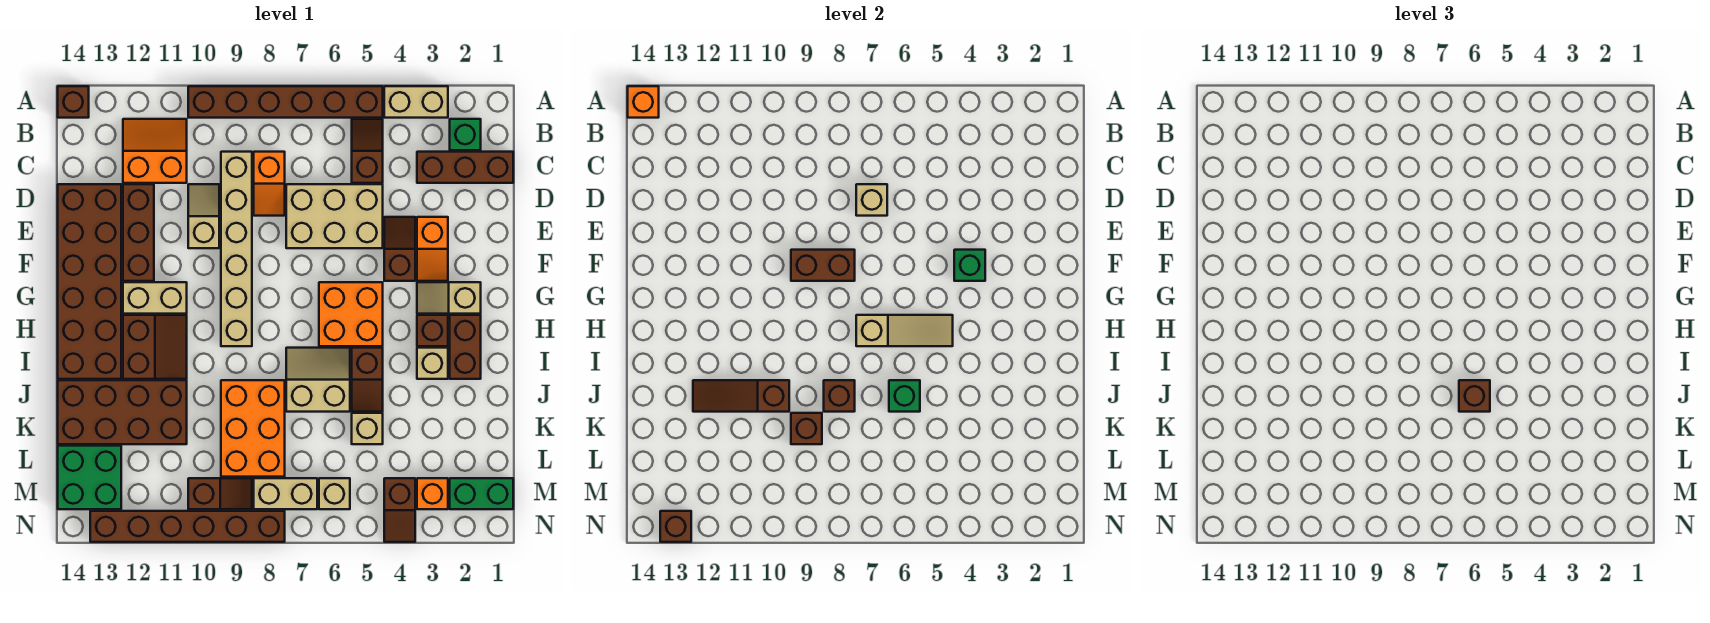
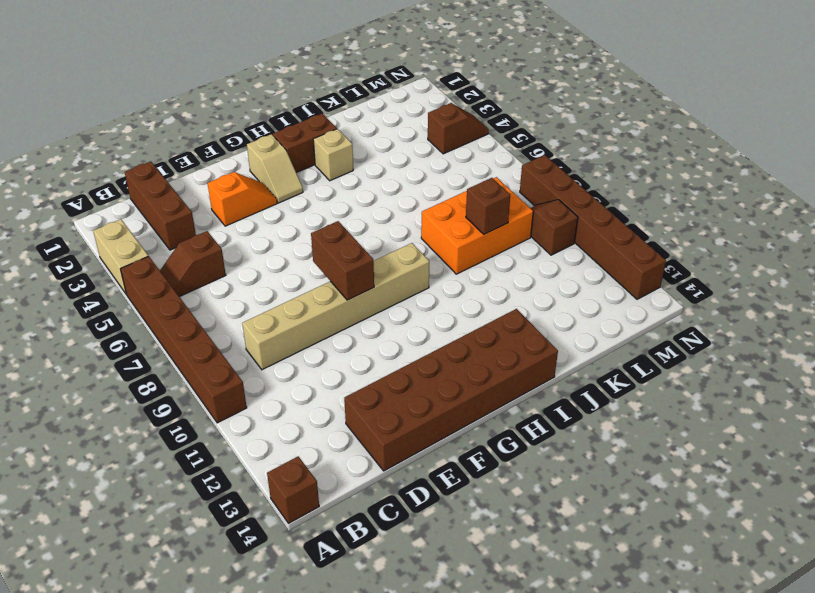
none -> green brick B2 level 1
none -> orange slope B11:C12 level 1 top C
none -> orange slope C8:D8 level 1 top C
none -> tan brick D5:E7 level 1

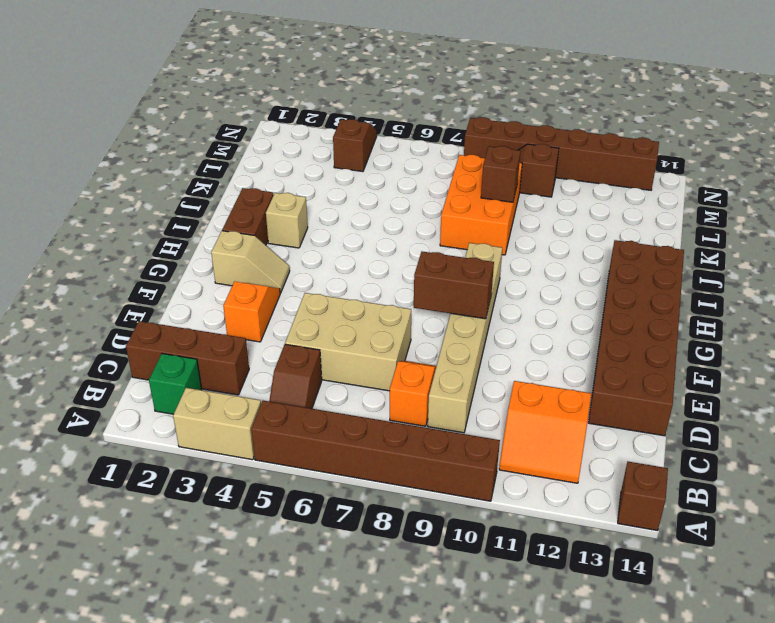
none -> tan slope D10:E10 level 1 top E
none -> brown brick D12:F12 level 1
none -> brown slope E4:F4 level 1 top F
none -> orange brick G5:H6 level 1

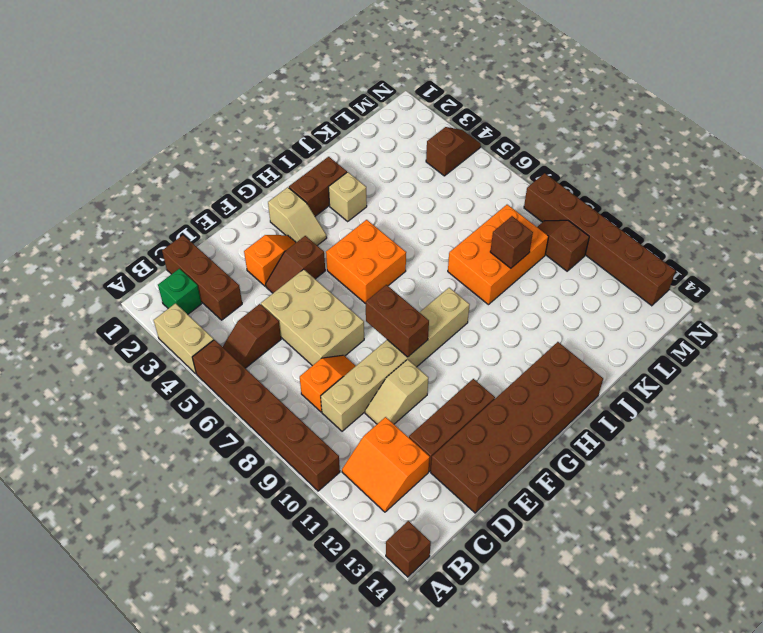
none -> tan brick G11:G12 level 1
none -> brown brick H3 level 1
none -> brown slope H11:I12 level 1 top 12
none -> brown slope I5:J5 level 1 top I

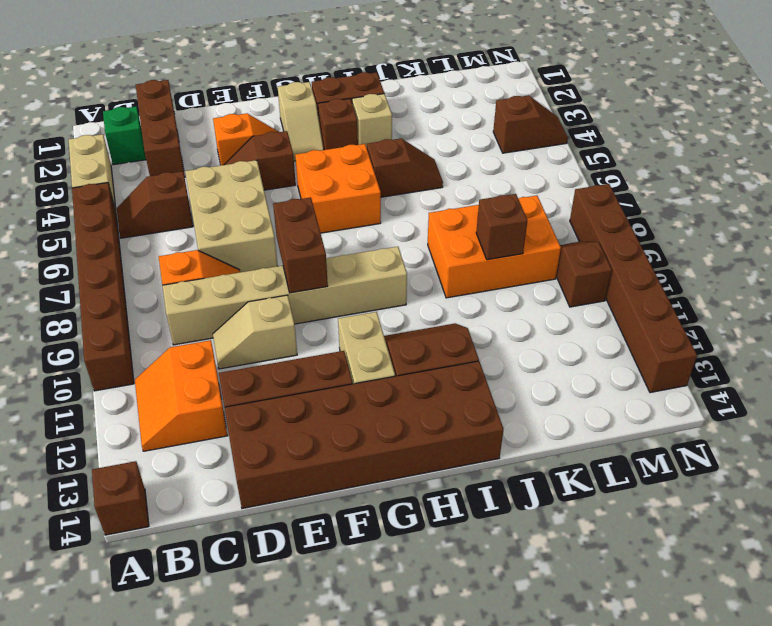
none -> tan slope I6:J7 level 1 top J
none -> brown brick J11:K14 level 1
none -> tan brick K5 level 1
none -> green brick L13:M14 level 1

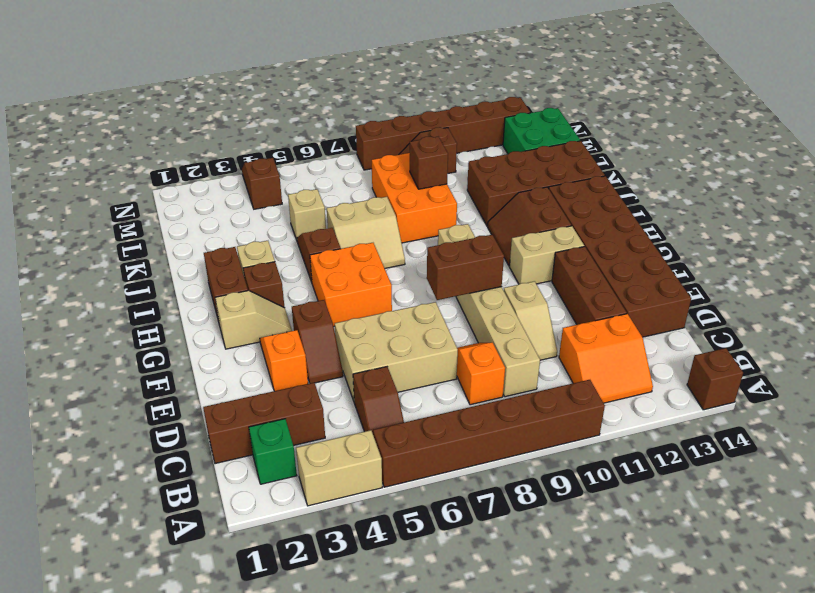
none -> green brick M1:M2 level 1
none -> orange brick M3 level 1
none -> tan brick M6 level 1
none -> tan brick M7:M8 level 1

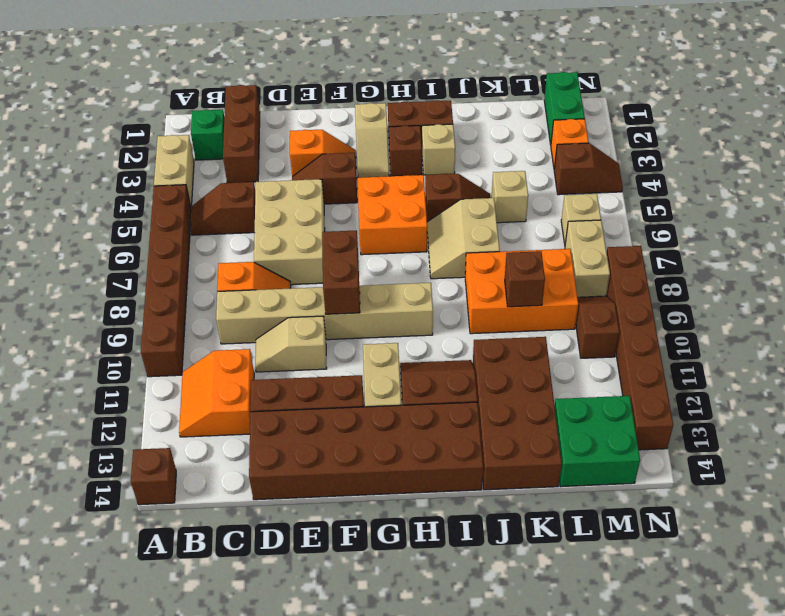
none -> orange brick A14 level 2
none -> tan brick D7 level 2
none -> green brick F4 level 2
none -> tan slope H5:H7 level 2 top 7

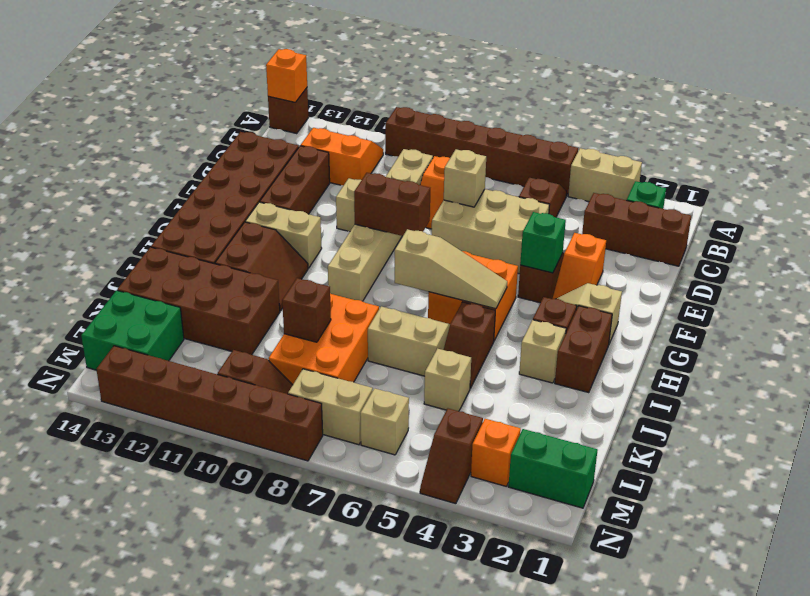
none -> green brick J6 level 2
none -> brown brick J8 level 2
none -> brown slope J10:J12 level 2 top 10
none -> brown brick N13 level 2

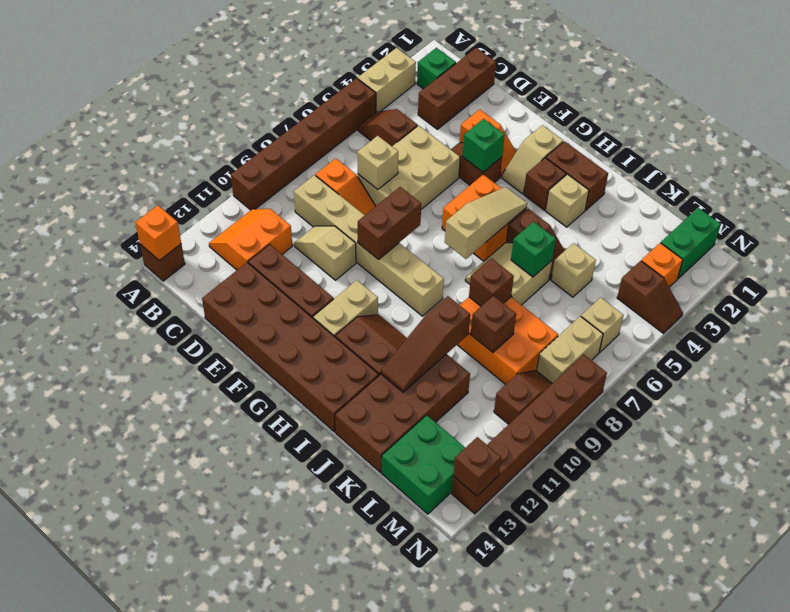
none -> brown brick J6 level 3

